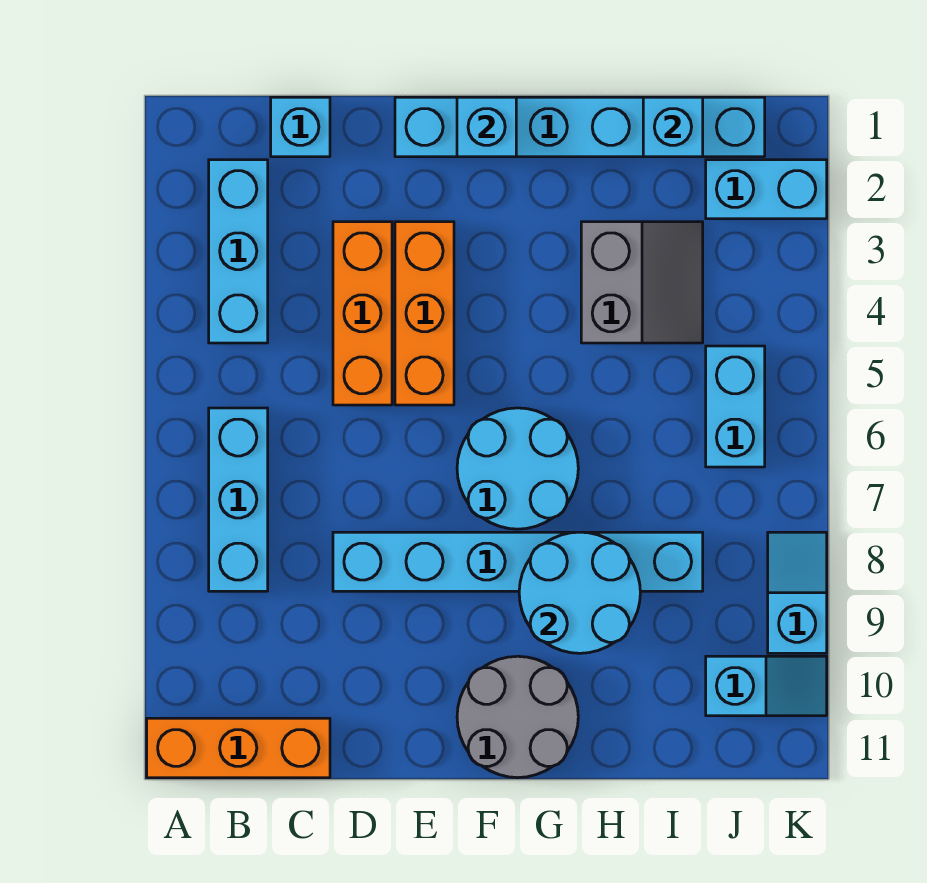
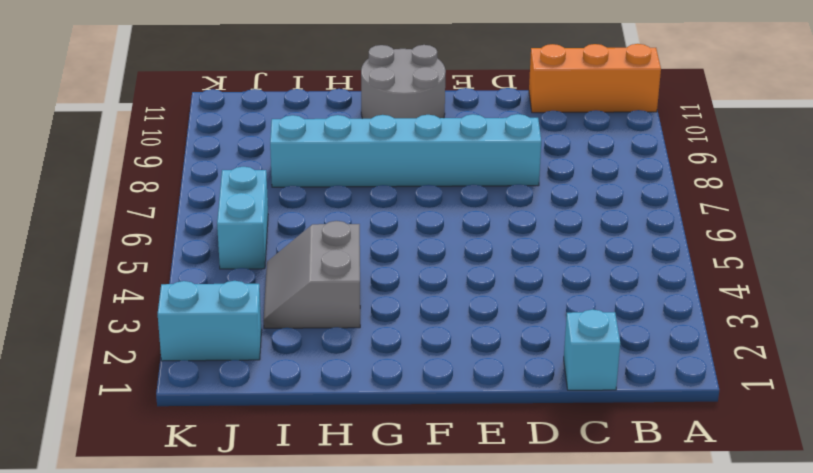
none -> cyan brick B2:B4 level 1
none -> cyan brick B6:B8 level 1
none -> orange brick D3:D5 level 1

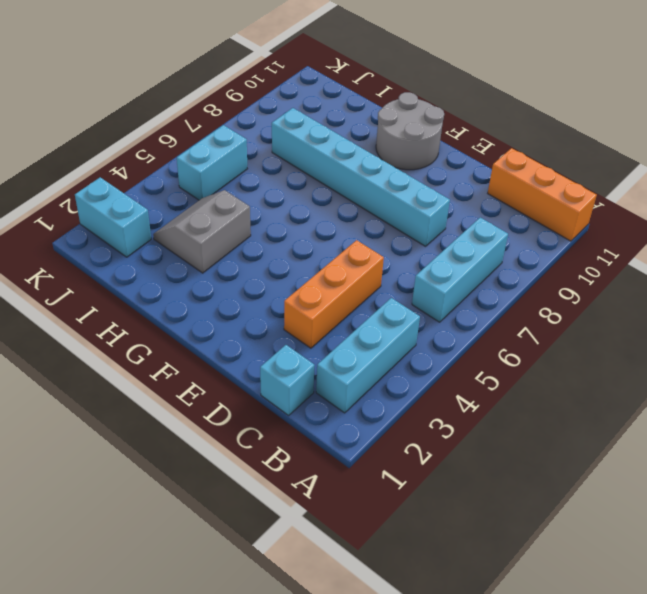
none -> cyan brick E1:J1 level 1
none -> orange brick E3:E5 level 1
none -> cyan round brick F6:G7 level 1

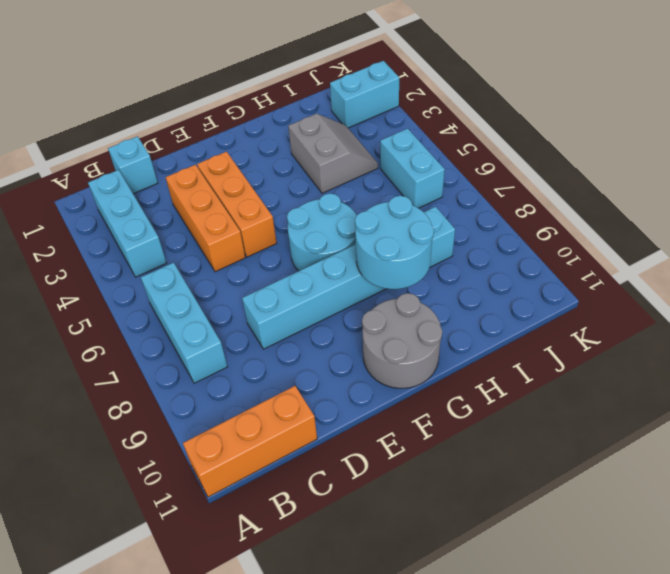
none -> cyan brick E1:J1 level 1
none -> cyan slope J10:K10 level 1 top J
none -> cyan slope K8:K9 level 1 top 9

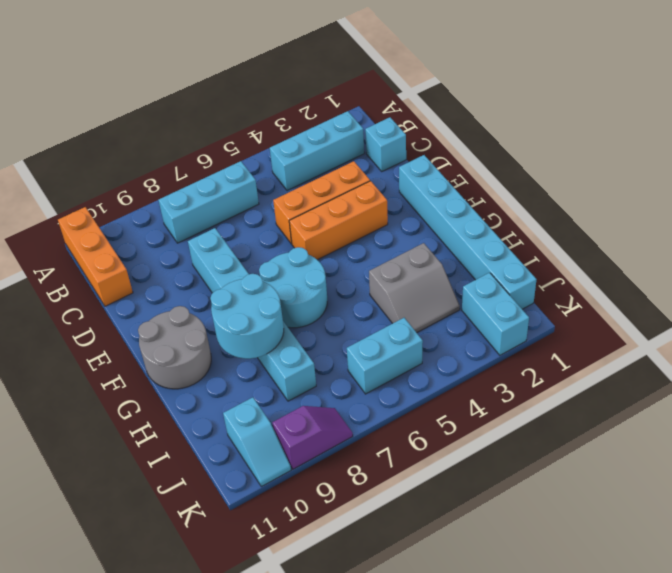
purple slope K8:K9 level 1 top 9 -> cyan slope K8:K9 level 1 top 9
none -> cyan brick F1 level 2
none -> cyan brick I1 level 2

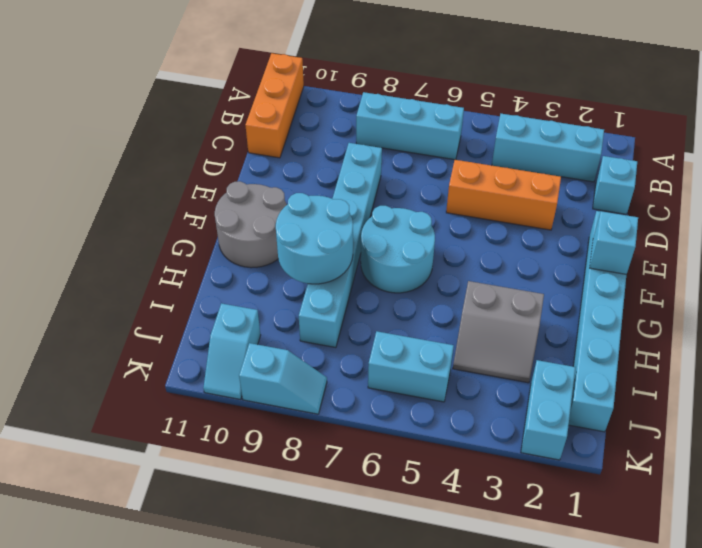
none -> orange brick E3:E5 level 1
none -> cyan brick I1 level 2

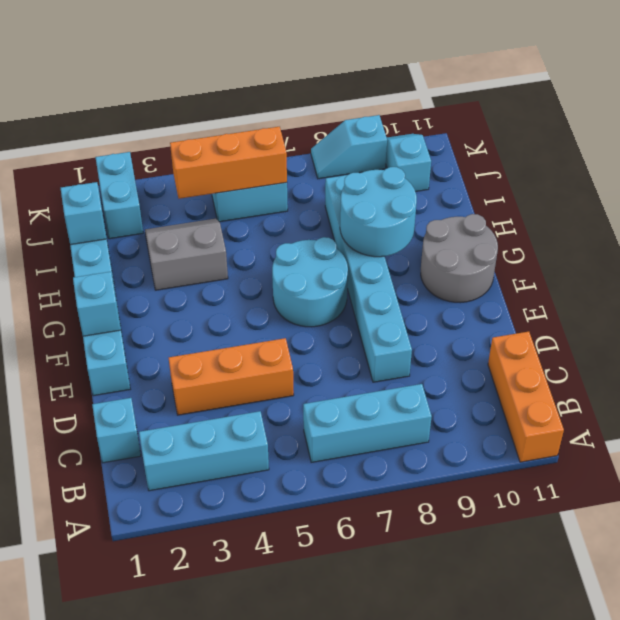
orange brick J4:J6 level 2 -> orange brick E3:E5 level 1

